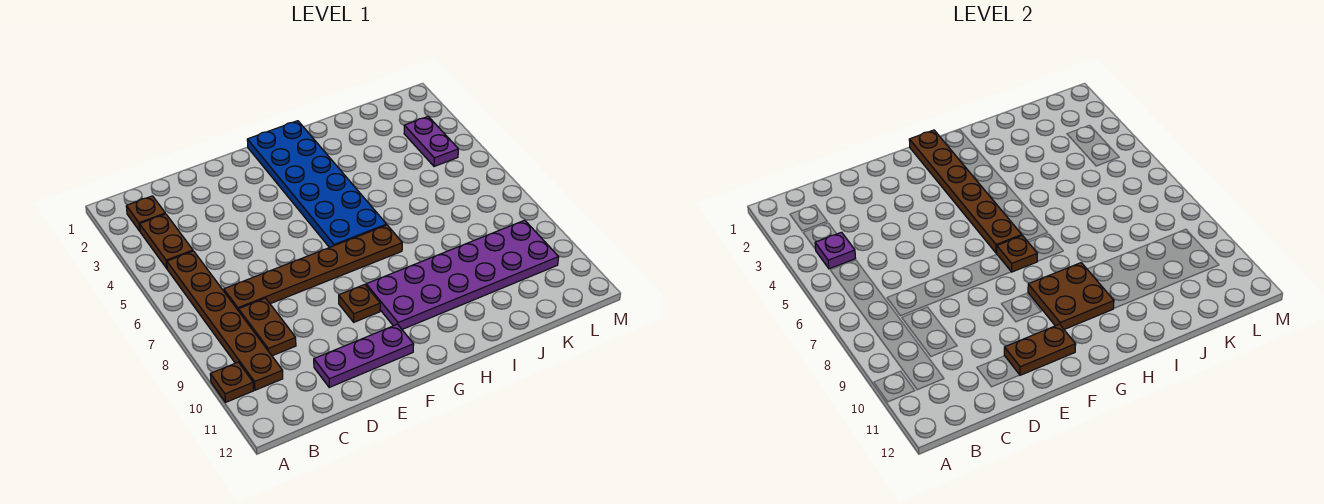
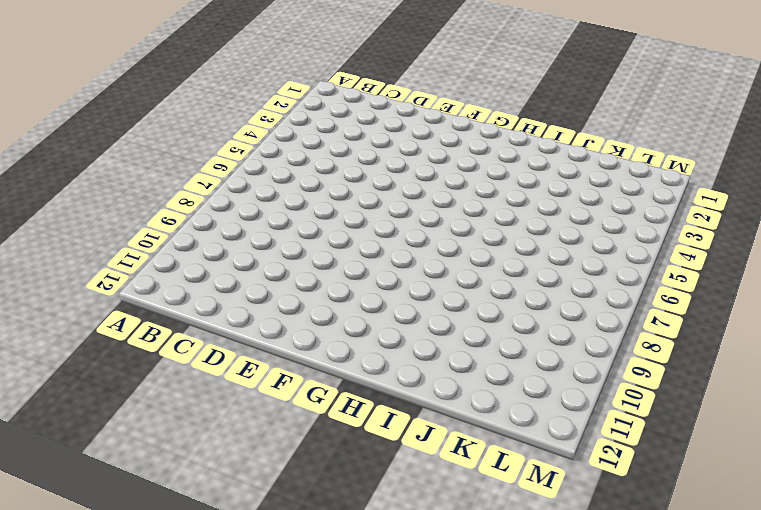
none -> brown plate A10 level 1
none -> brown plate B2 level 1
none -> brown plate B3:B4 level 1

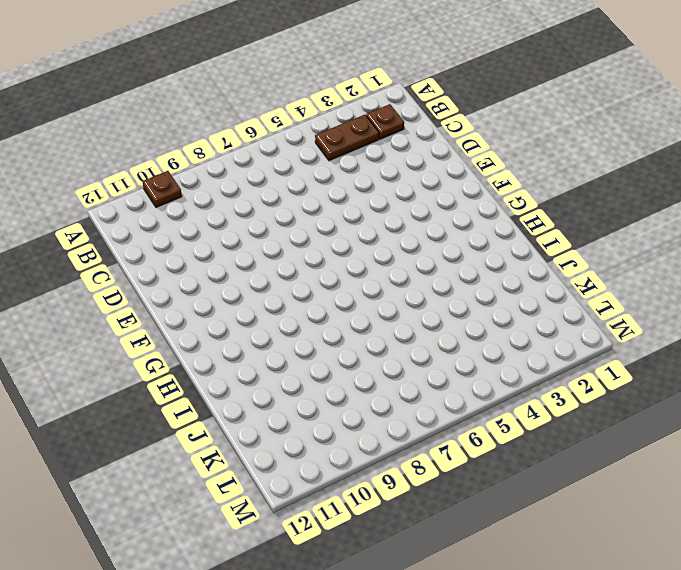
none -> brown plate B5:B10 level 1
none -> brown plate C7:H7 level 1
none -> brown plate C8:C9 level 1

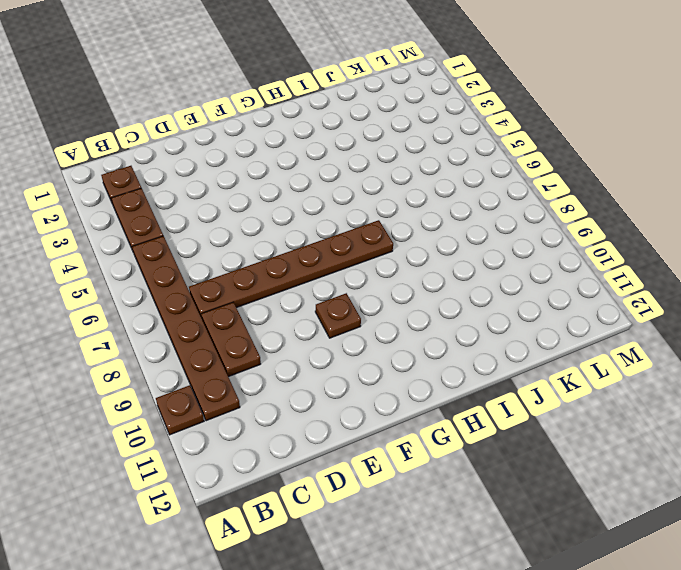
none -> purple plate D11:F11 level 1
none -> blue plate G1:H6 level 1
none -> purple plate G9:L10 level 1

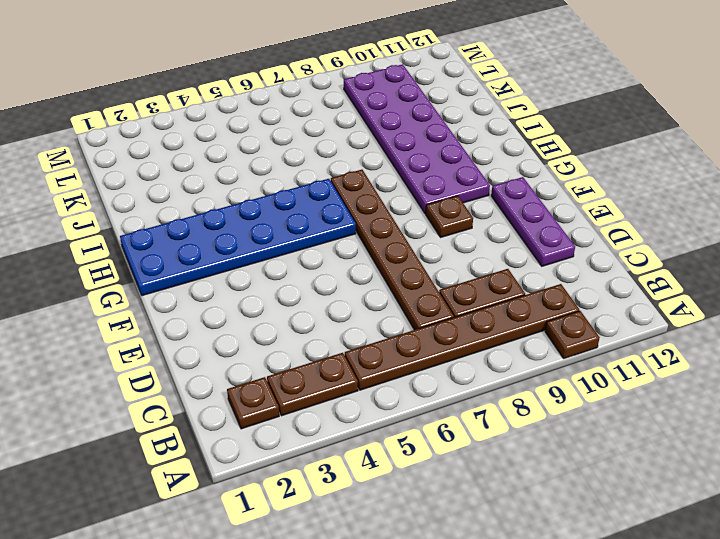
none -> purple plate L3:L4 level 1
none -> purple plate B4 level 2
none -> brown plate E11:F11 level 2

